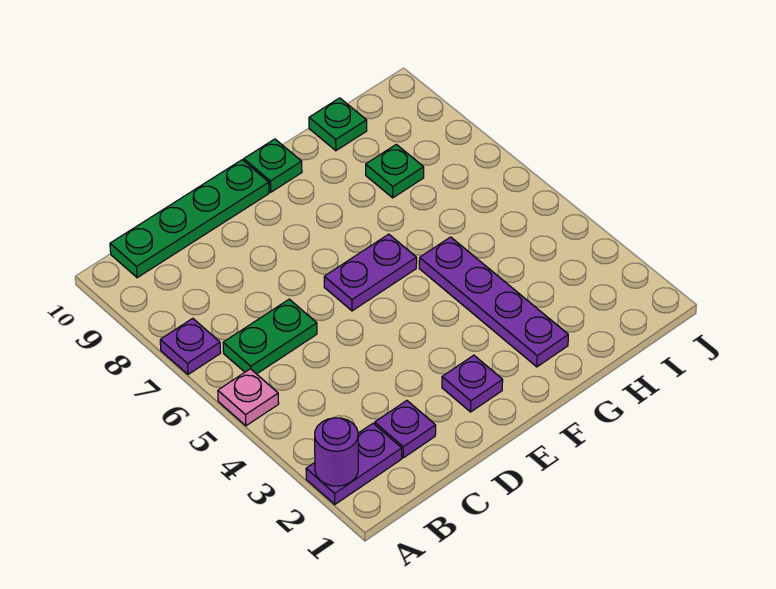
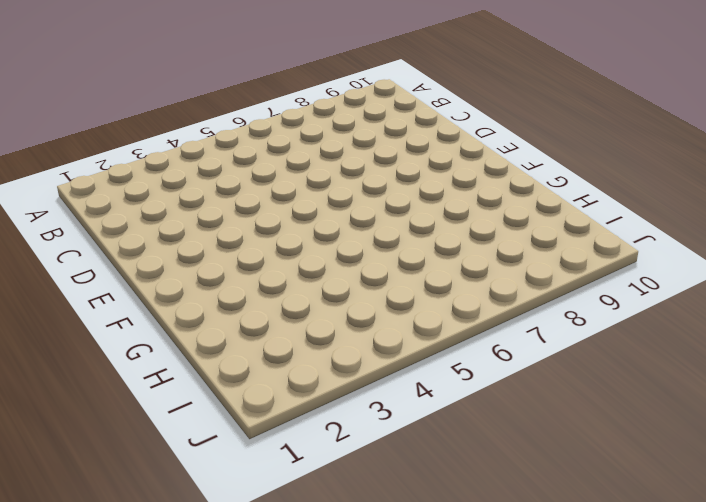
none -> purple plate A2:B2 level 1
none -> pink plate A5 level 1
none -> purple plate A7 level 1

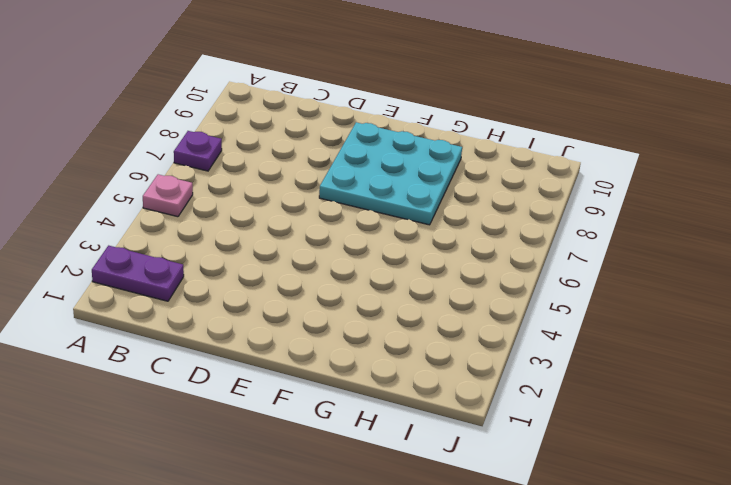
cyan plate E7:G9 level 1 -> none
none -> green plate B6:C6 level 1
none -> green plate B10:E10 level 1
none -> purple plate C2 level 1

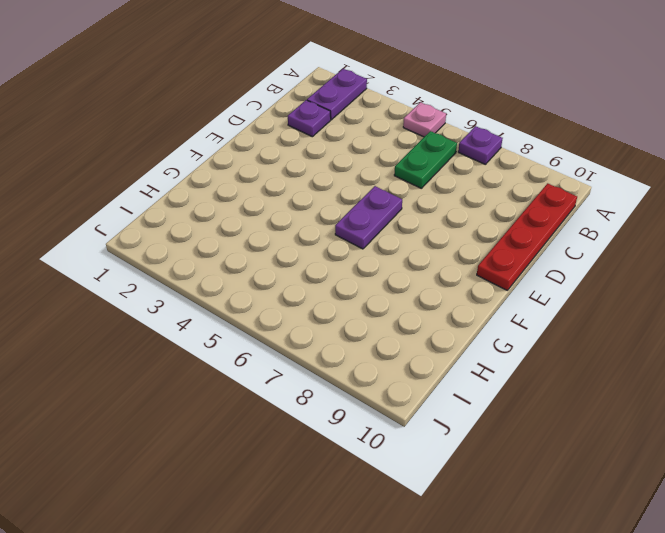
red plate B10:E10 level 1 -> green plate B10:E10 level 1
none -> purple plate E2 level 1
none -> green plate F10 level 1
none -> purple plate G2:G5 level 1

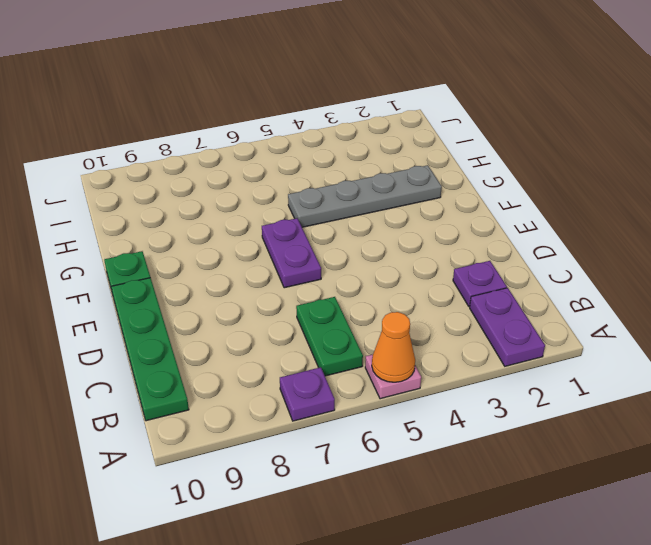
orange cone A5 level 2 -> none
grey plate G2:G5 level 1 -> purple plate G2:G5 level 1
none -> purple plate E2 level 1
none -> green plate H8 level 1
none -> green plate H10 level 1

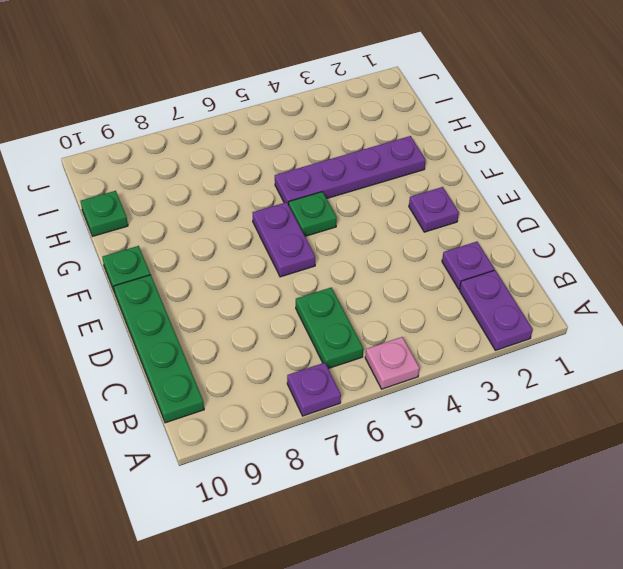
green plate F5 level 1 -> green plate H8 level 1
none -> purple round brick A2 level 2

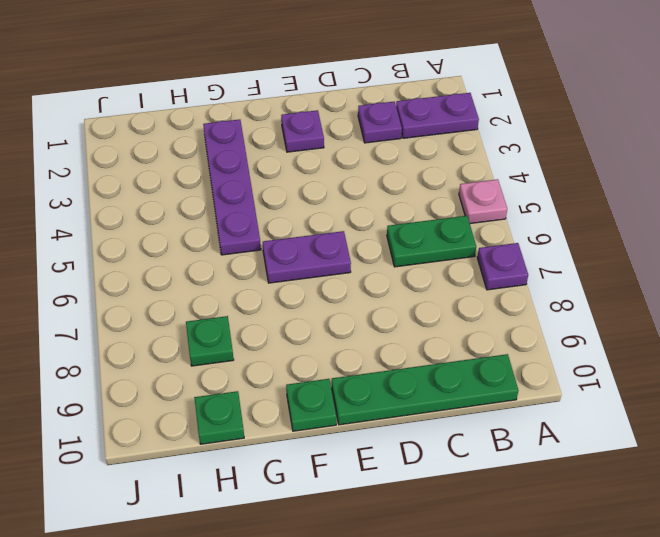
none -> purple round brick A2 level 2

